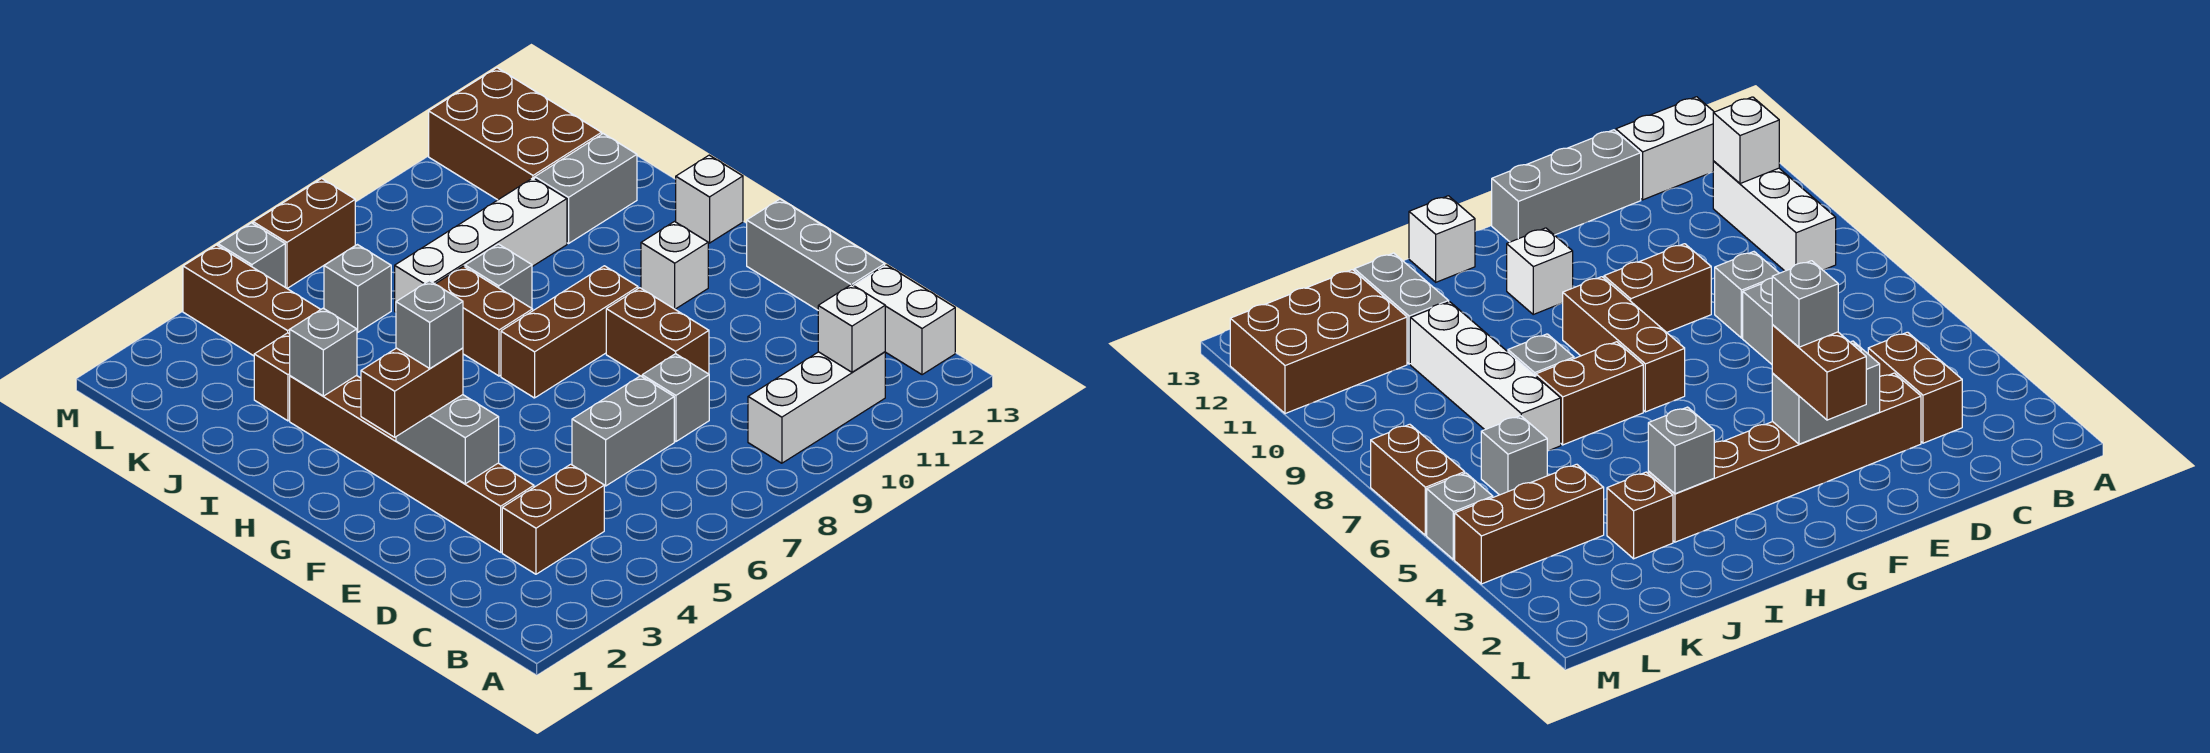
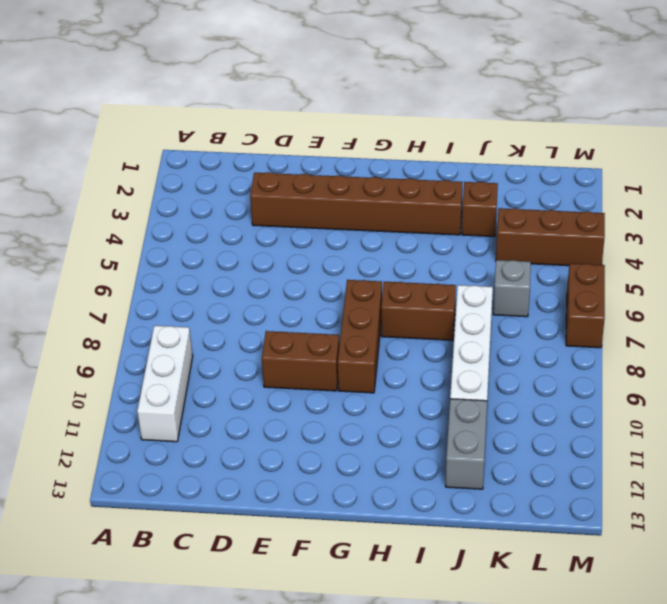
none -> white brick B13:C13 level 1
none -> brown brick C3:C4 level 1
none -> grey brick D6:D7 level 1

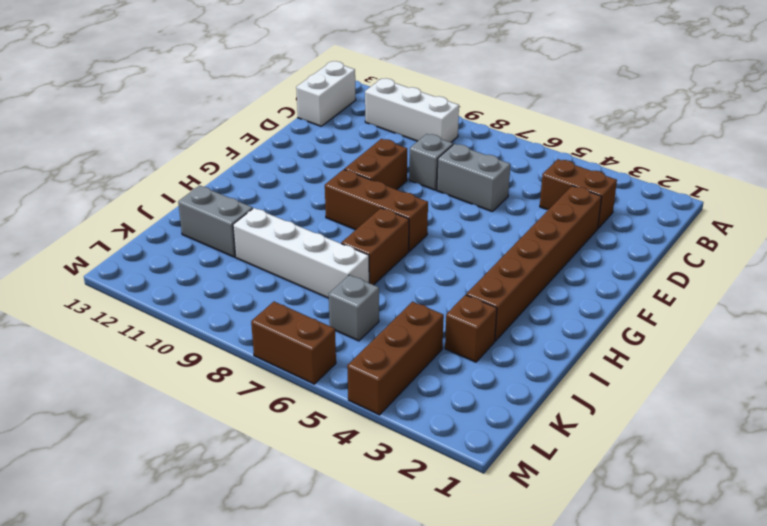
none -> grey brick D13:F13 level 1
none -> white brick G11 level 1
none -> white brick H13 level 1

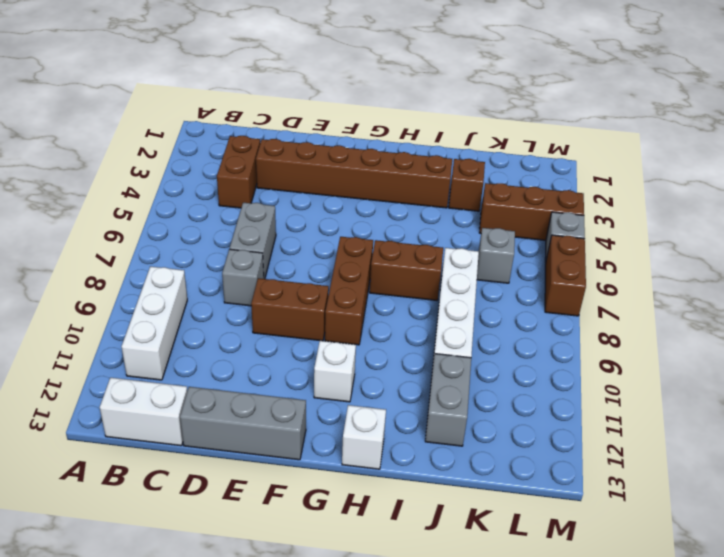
none -> grey brick I8 level 1
none -> brown brick K11:M12 level 1
none -> white brick B11 level 2

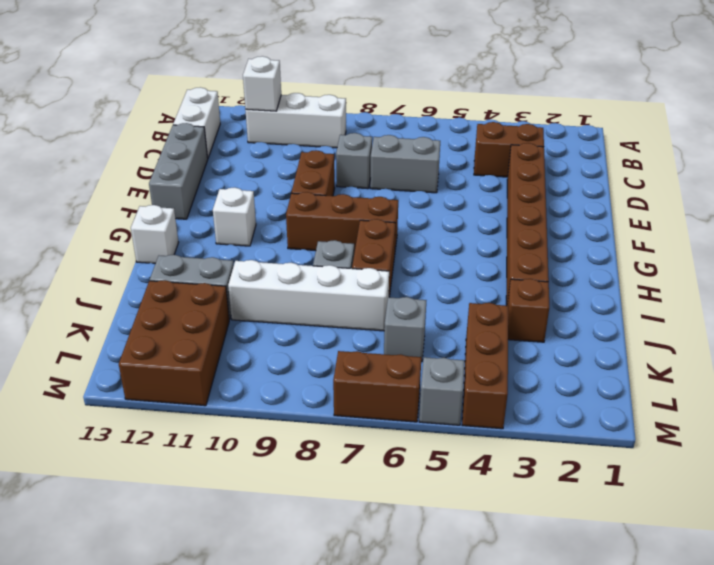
none -> grey brick E3:F3 level 2
none -> grey brick I3 level 2
none -> brown brick F2:F3 level 3

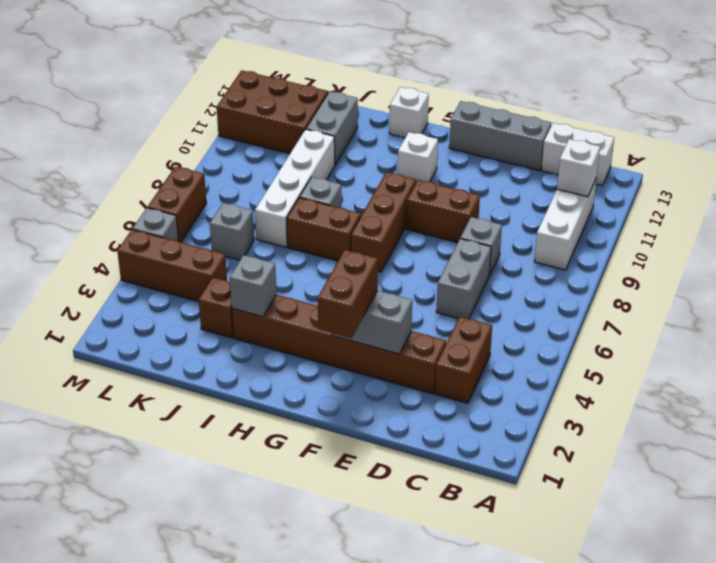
none -> grey brick F3 level 4

